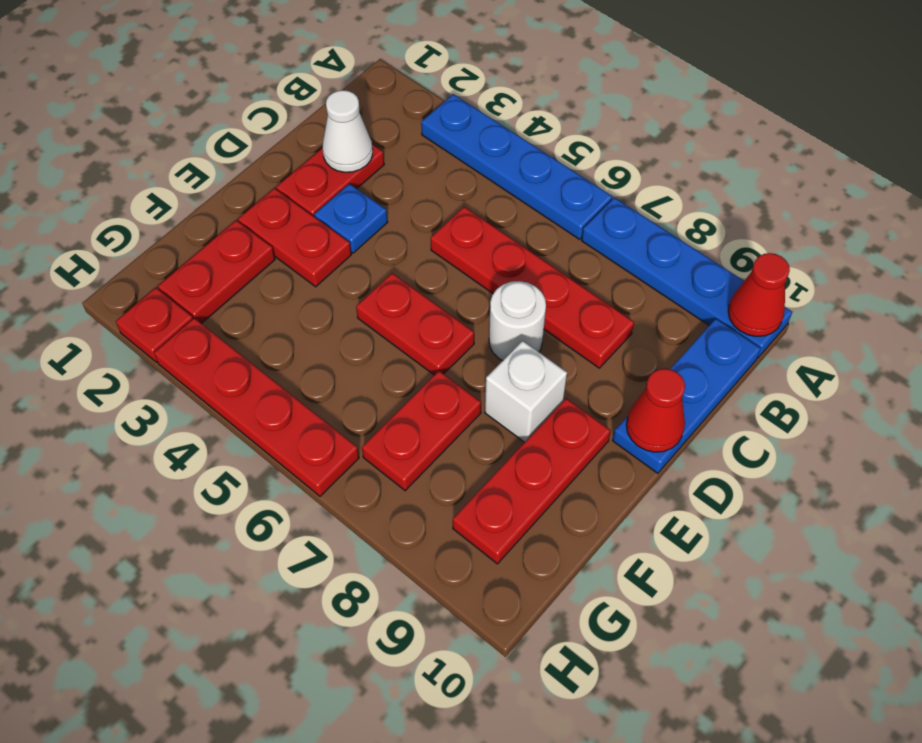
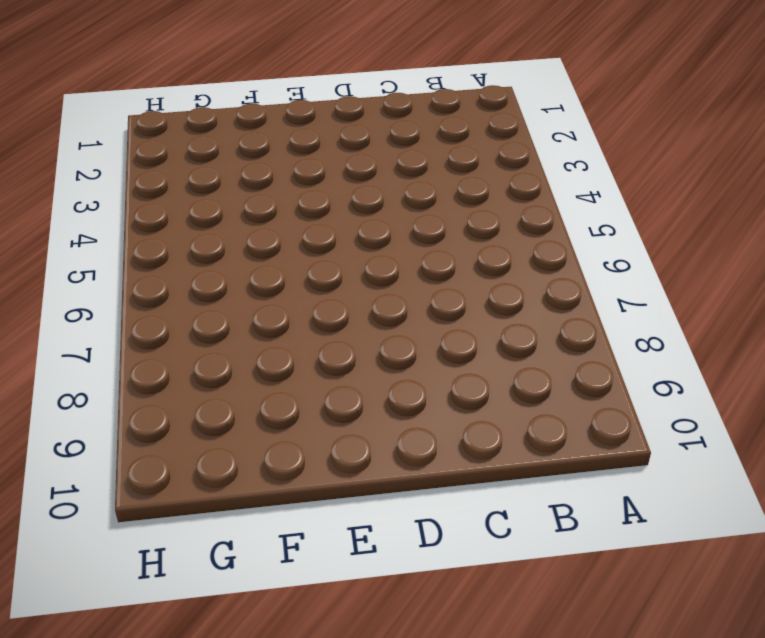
none -> blue plate A3:A6 level 1
none -> blue plate A7:A10 level 1
none -> blue plate B10:D10 level 1

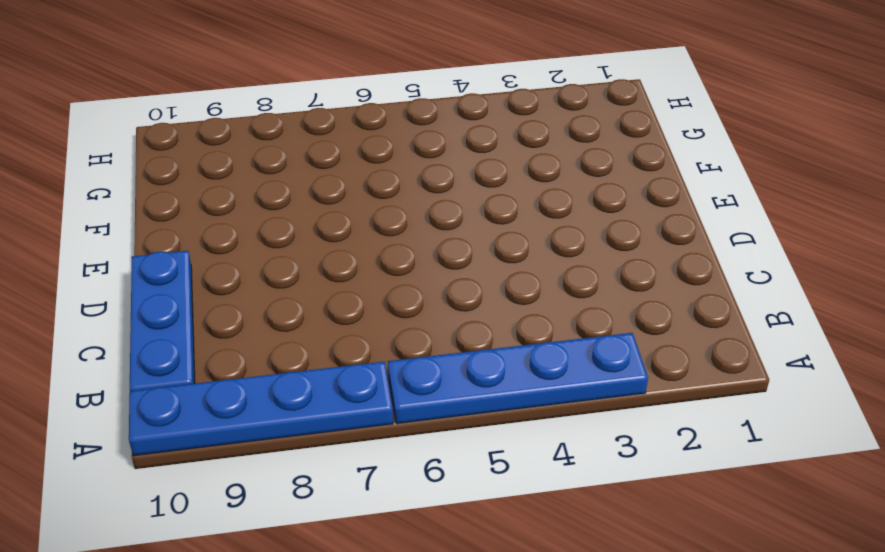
none -> red plate C2:D2 level 1
none -> red plate C5:C8 level 1
none -> blue plate D3 level 1

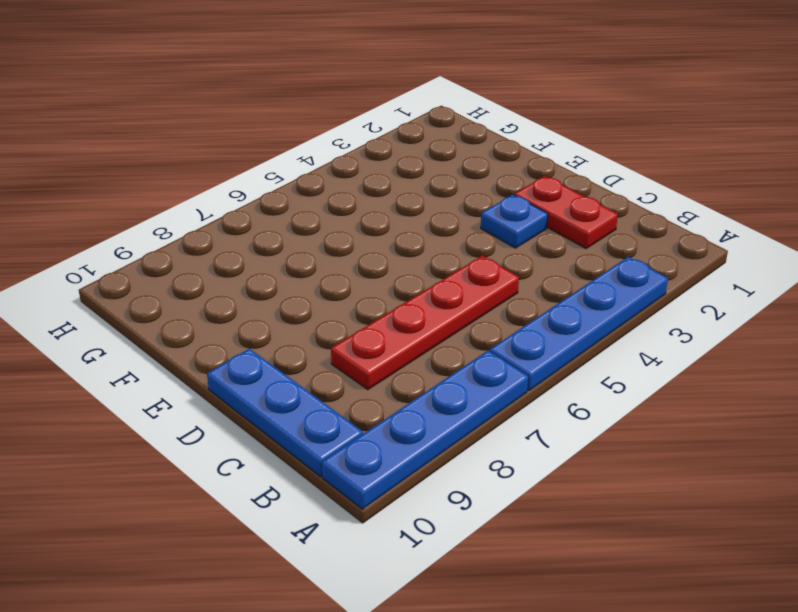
none -> white round brick D7 level 1
none -> red plate E2:E3 level 1
none -> red plate E5:E6 level 1

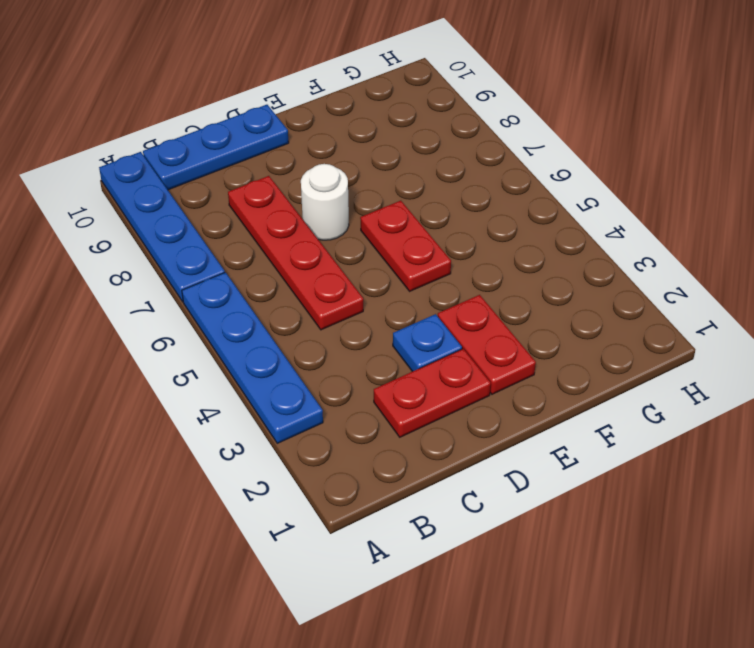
none -> white brick E8 level 1
none -> red plate E9:G9 level 1
none -> red plate F2:G2 level 1

